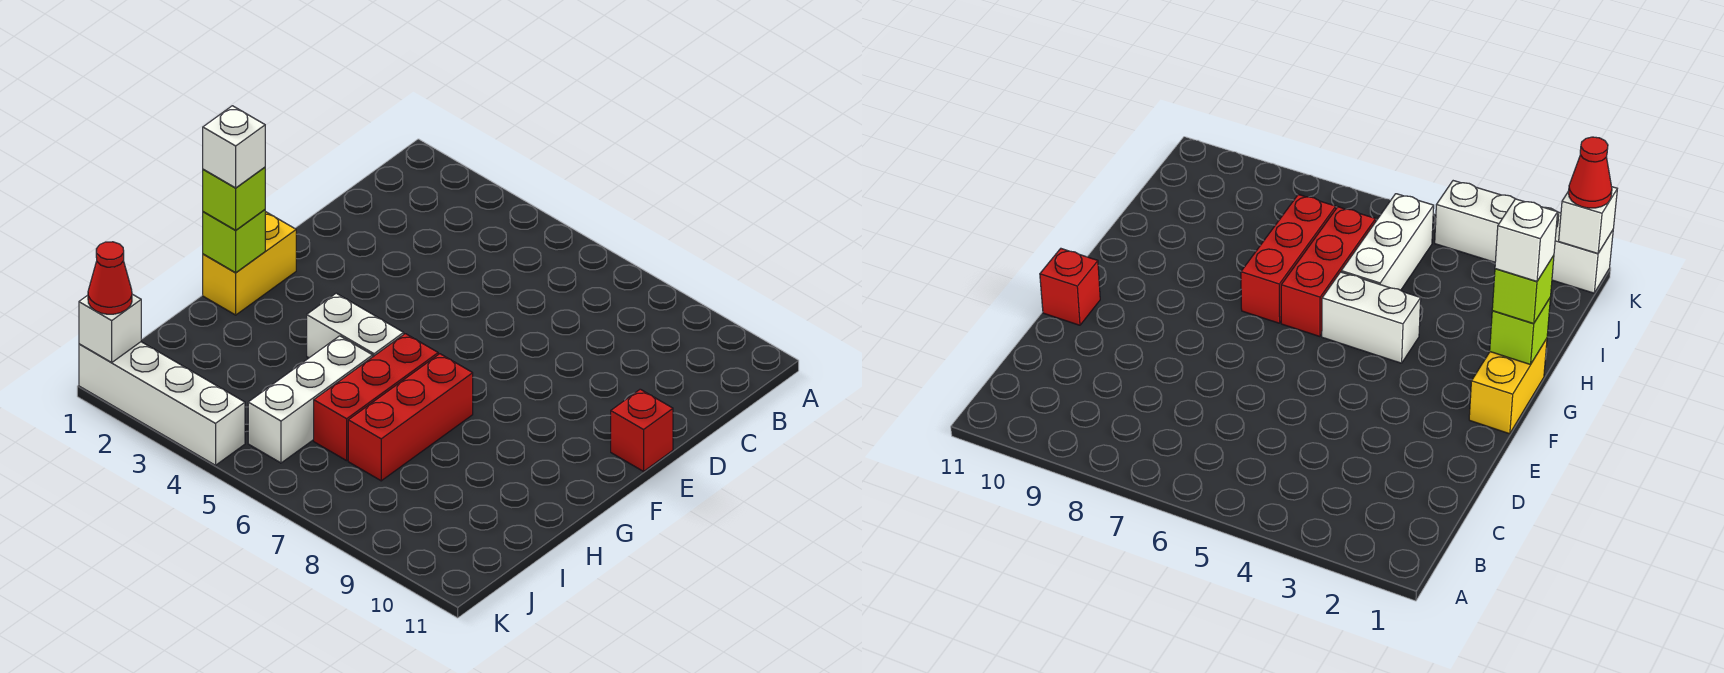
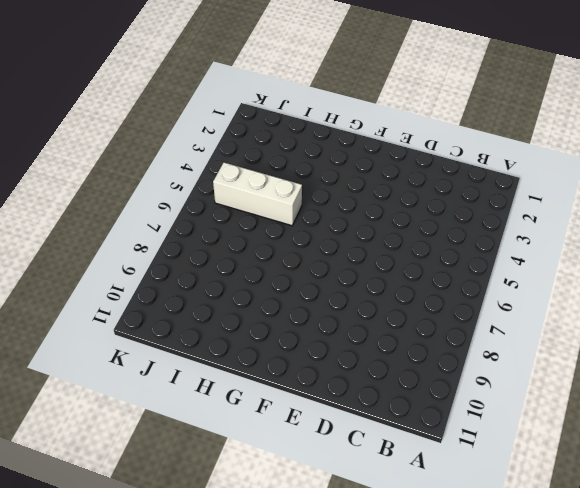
none -> red brick E11 level 1
none -> yellow brick F1:G1 level 1
none -> white brick G4:G5 level 1

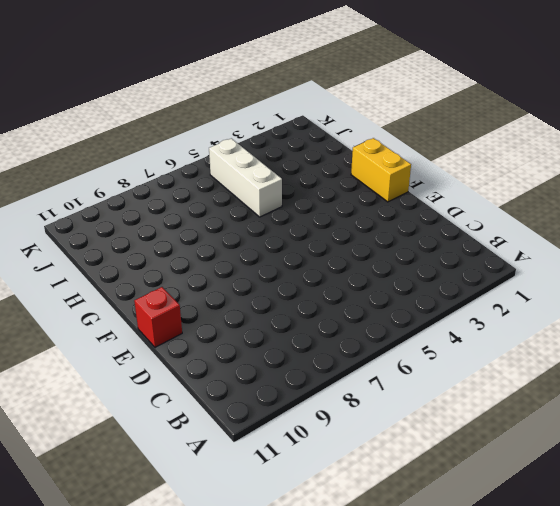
none -> white brick G4:G5 level 1
none -> red brick G6:I6 level 1
none -> red brick G7:I7 level 1

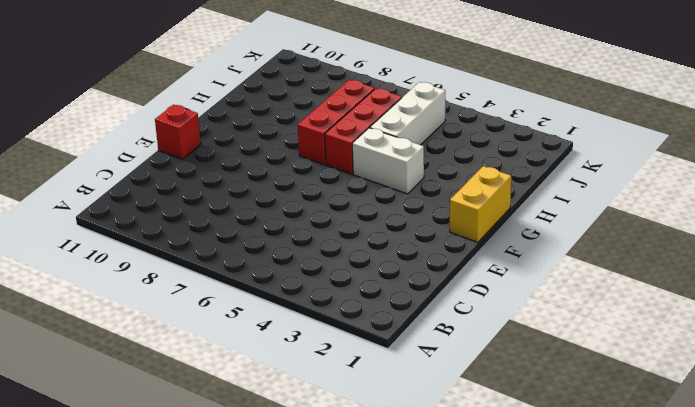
none -> white brick K1:K4 level 1
none -> lime brick G1 level 2
none -> white brick K1 level 2

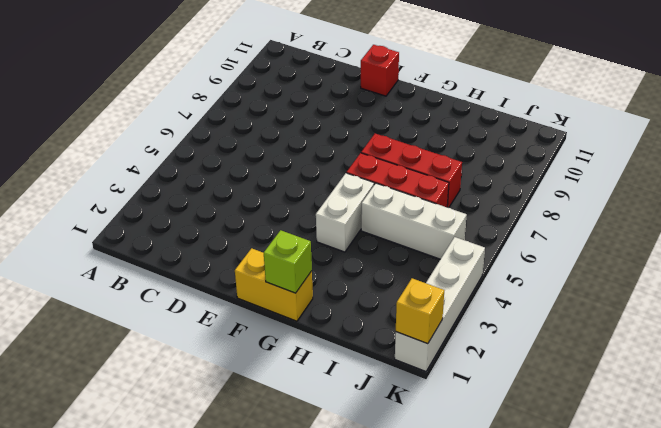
yellow brick K1 level 2 -> white brick K1 level 2
none -> lime brick G1 level 3
none -> red cone K1 level 3
none -> white brick G1 level 4

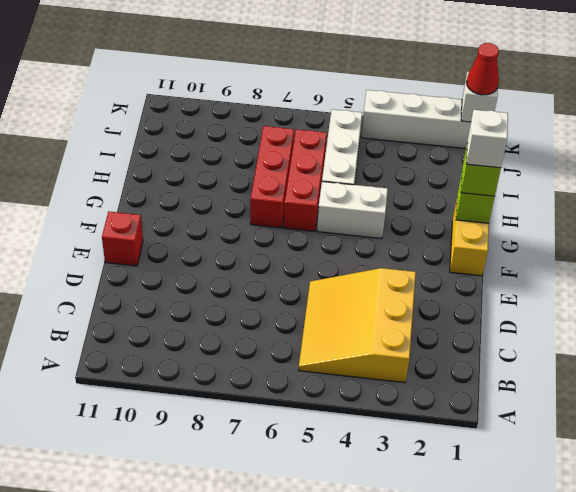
yellow slope B3:D5 level 1 top 3 -> none

